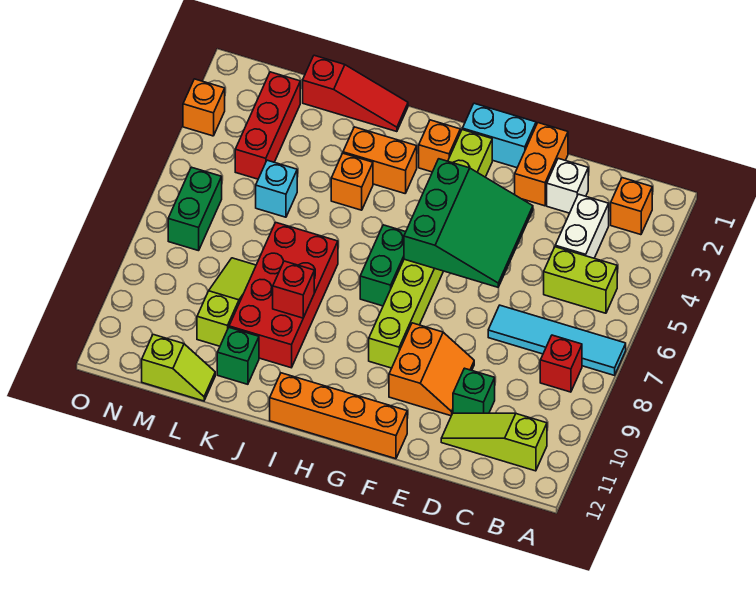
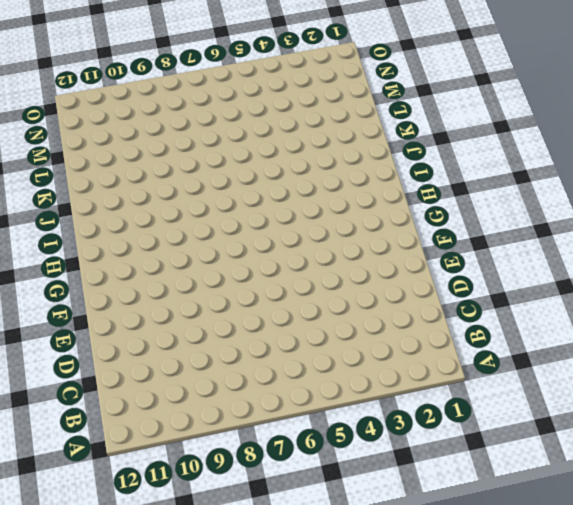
none -> cyan tile A7:D7 level 1
none -> orange brick B2 level 1
none -> lime brick B5:C5 level 1

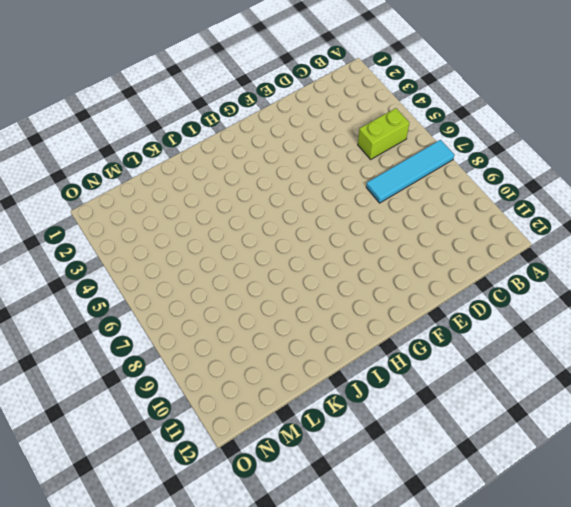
none -> orange brick B2 level 1
none -> red brick B8 level 1
none -> lime slope B11:D11 level 1 top B

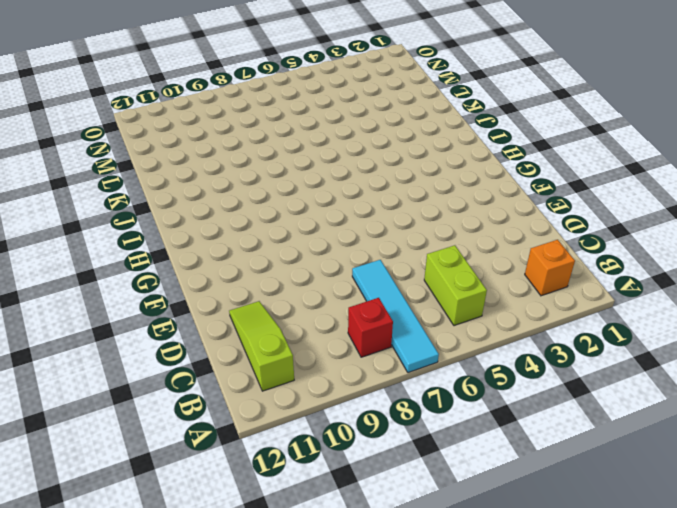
none -> white brick C3:C4 level 1
none -> white brick D2 level 1
none -> green brick D10 level 1

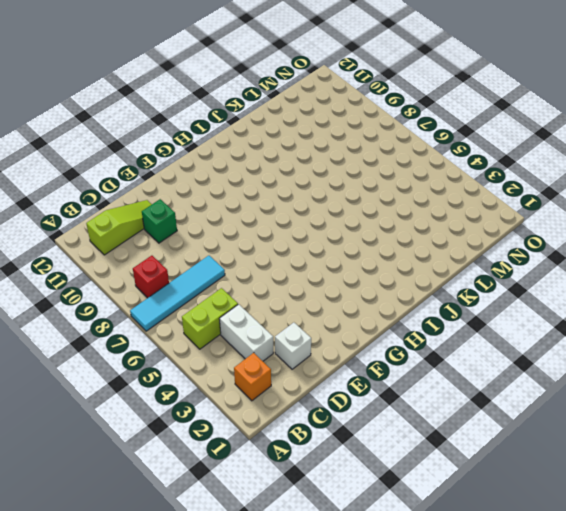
none -> orange brick E1:E2 level 1
none -> orange slope E9:F10 level 1 top F
none -> cyan brick F1:G1 level 1

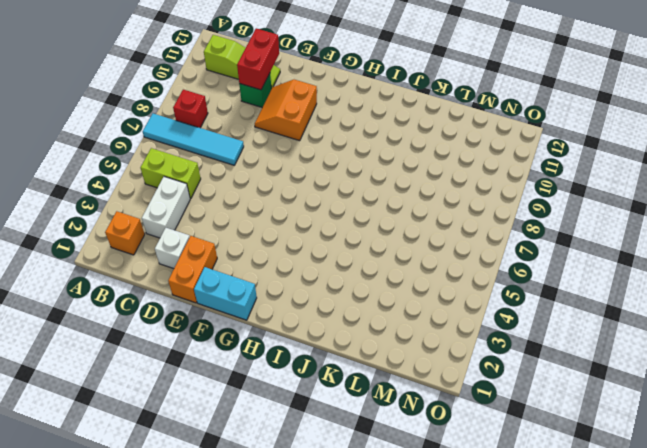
red brick D10:D11 level 2 -> none
none -> orange brick F12:I12 level 1
none -> lime brick G2:G9 level 1
none -> orange brick H2 level 1

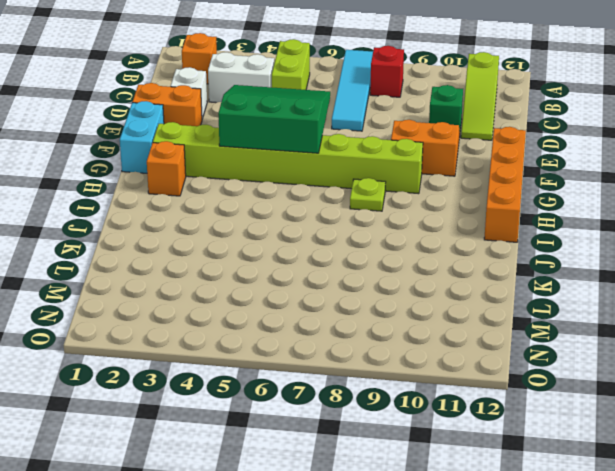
lime plate H8 level 1 -> none
none -> green brick H6:H7 level 1
none -> orange brick I3:J3 level 1
none -> red slope J1:L1 level 1 top L

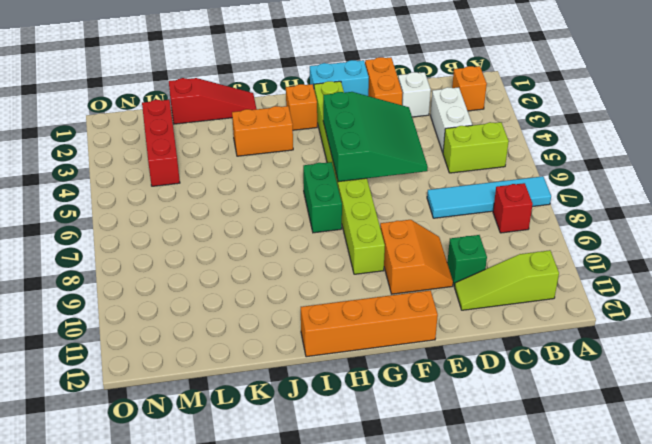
none -> orange brick J4 level 1
none -> red brick J7:K10 level 1
none -> green brick K11 level 1

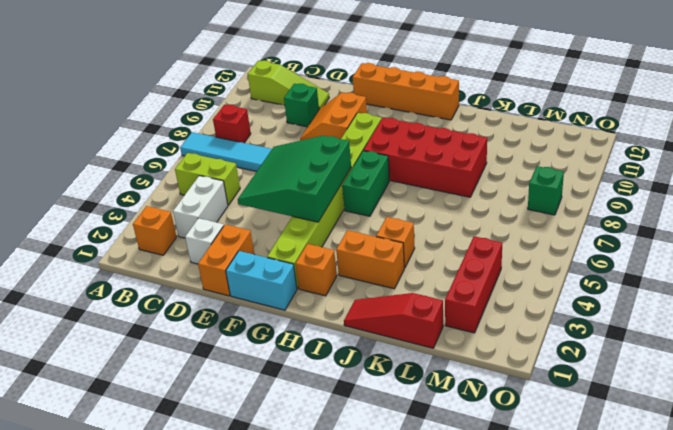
red brick H8:K9 level 1 -> red brick J7:K10 level 1
green brick N8 level 1 -> green brick K11 level 1
none -> cyan brick L5 level 1
none -> lime slope L8:L10 level 1 top 10
none -> lime slope L12:M12 level 1 top M

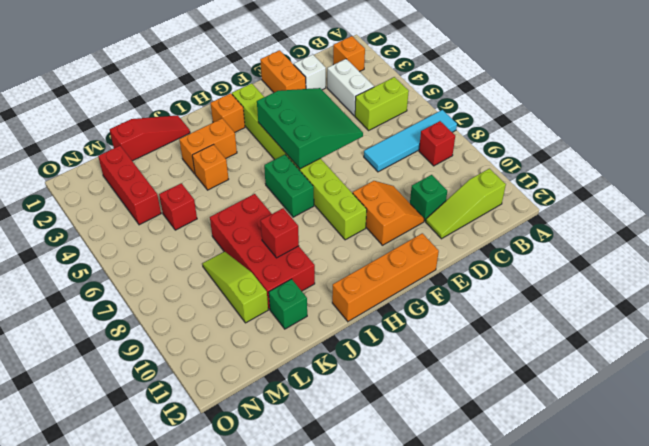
red brick L5 level 1 -> cyan brick L5 level 1
none -> cyan brick F1:G1 level 1
none -> lime slope L12:M12 level 1 top M
none -> green brick N6:N7 level 1

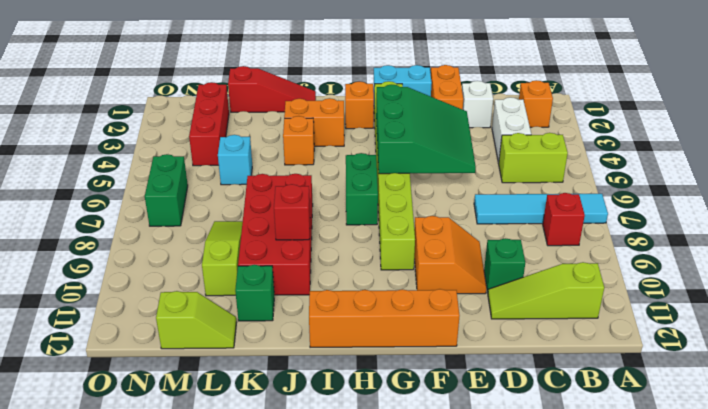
none -> orange brick O3 level 1

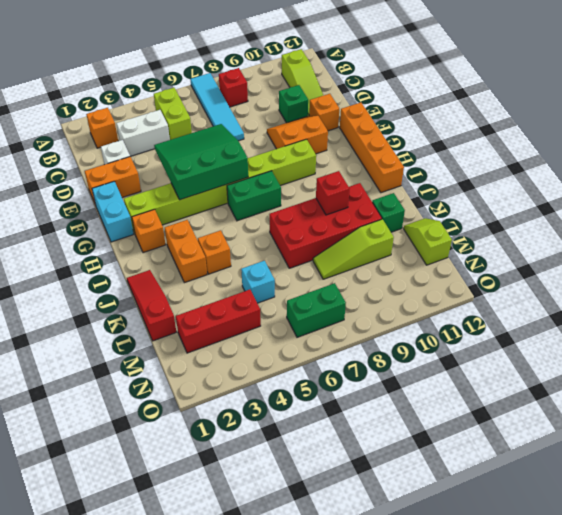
orange brick E11 level 1 -> orange brick O3 level 1

